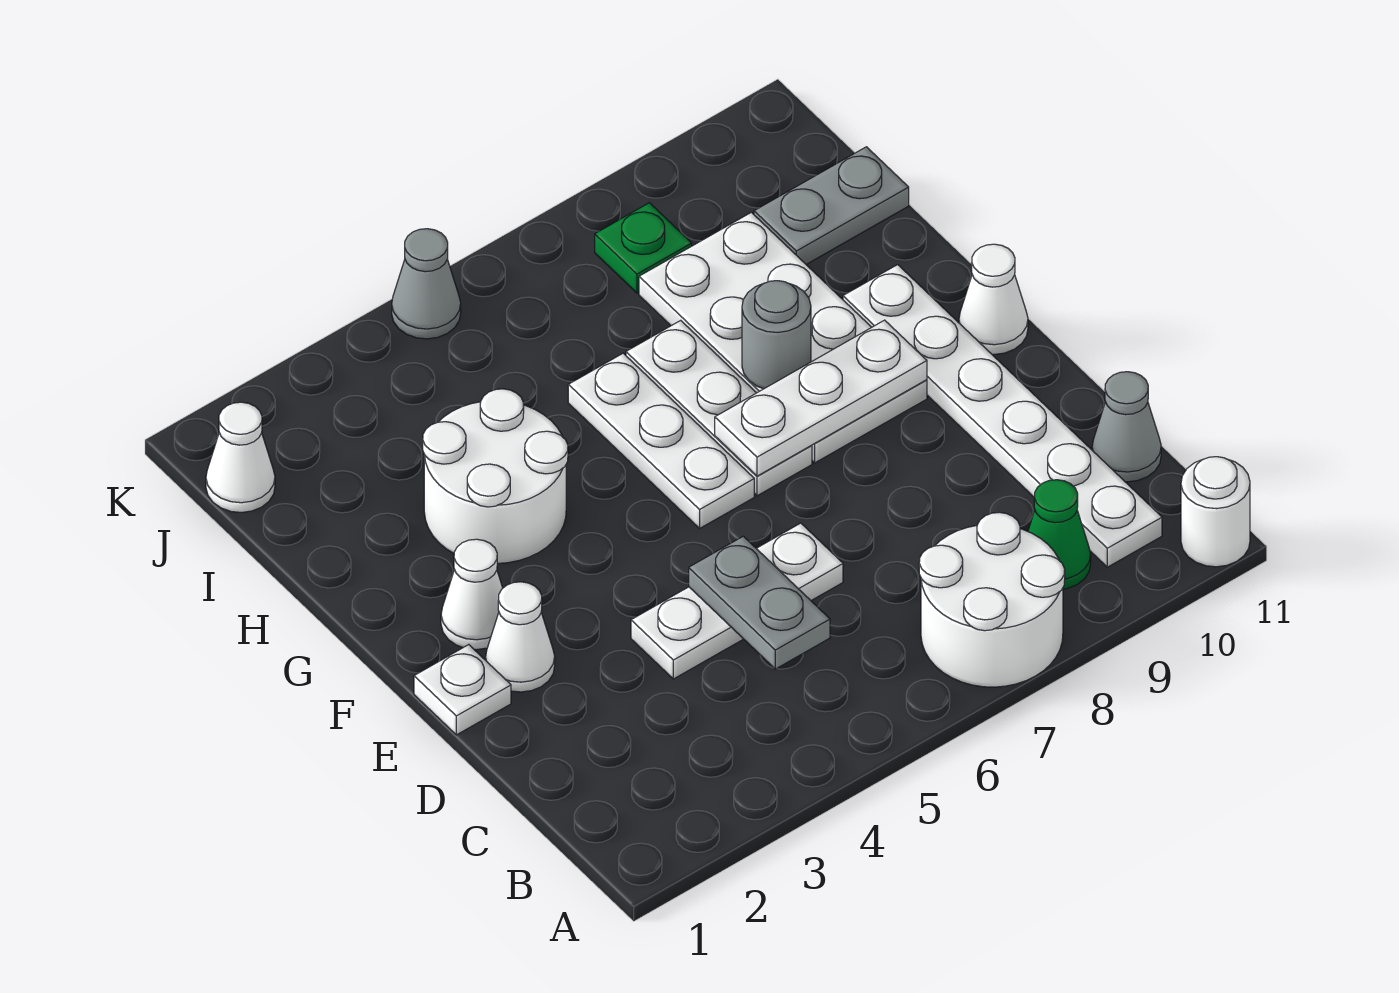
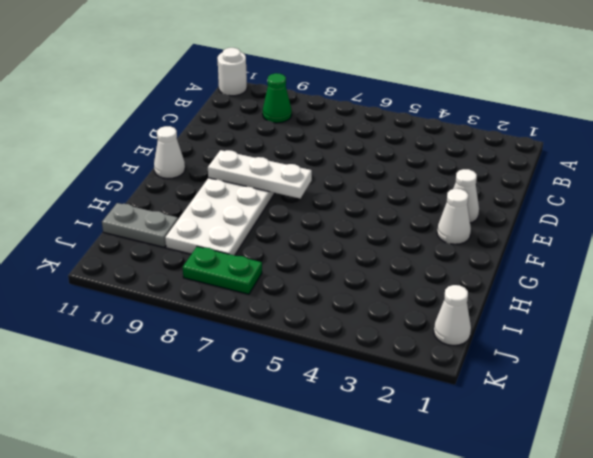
green plate J7:J8 level 1 -> green plate J8 level 1
none -> white round brick A7:B8 level 1
none -> white plate B10:G10 level 1
none -> grey cone C11 level 1

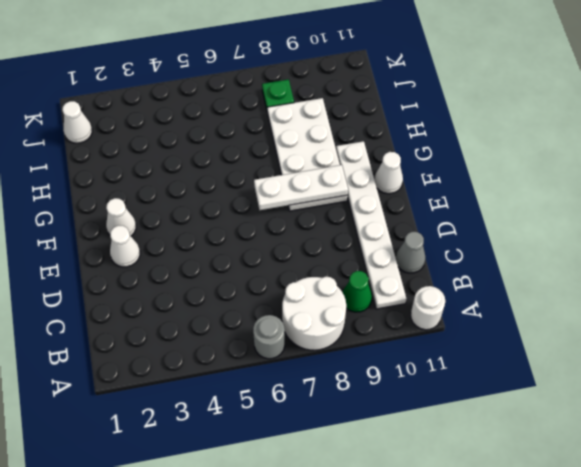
grey round brick A6 level 1 -> grey round brick G8 level 2
none -> white plate D4:D6 level 1
none -> white plate E1 level 1
none -> white plate F6:H6 level 1

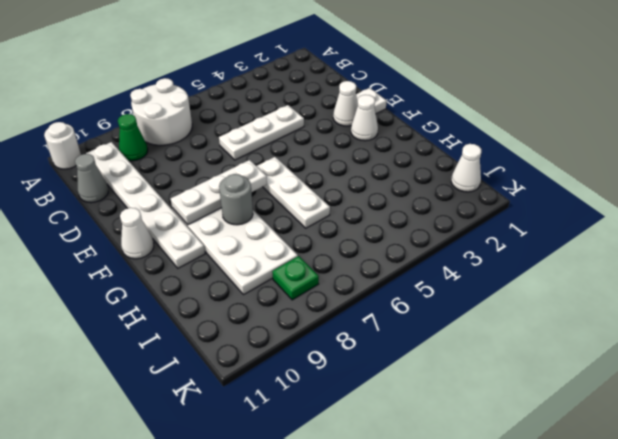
none -> white plate F7:H7 level 1
none -> white round brick G3:H4 level 1
none -> grey plate I10:I11 level 1

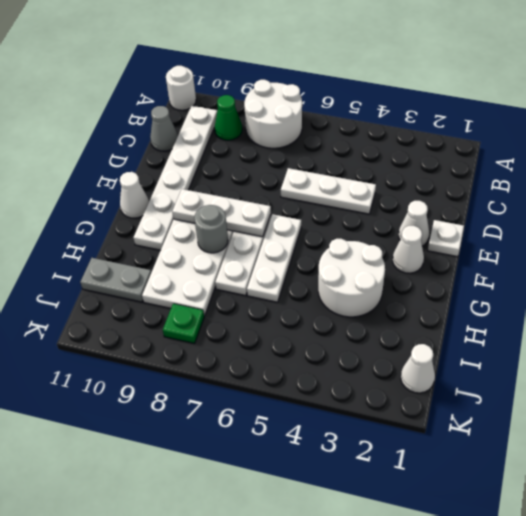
none -> grey cone K5 level 1
none -> grey plate C5:D5 level 2

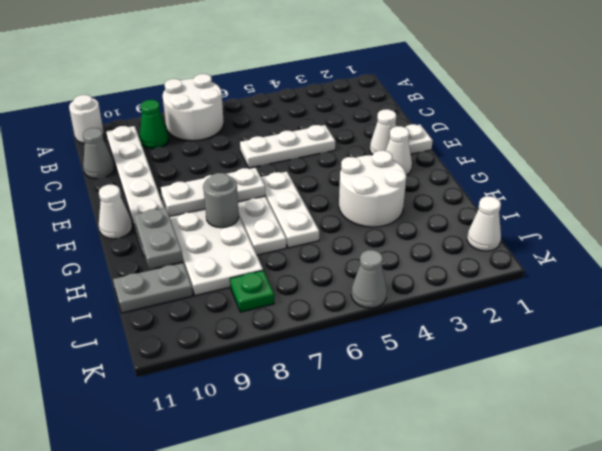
grey plate G10:H10 level 2 -> grey plate C5:D5 level 2

